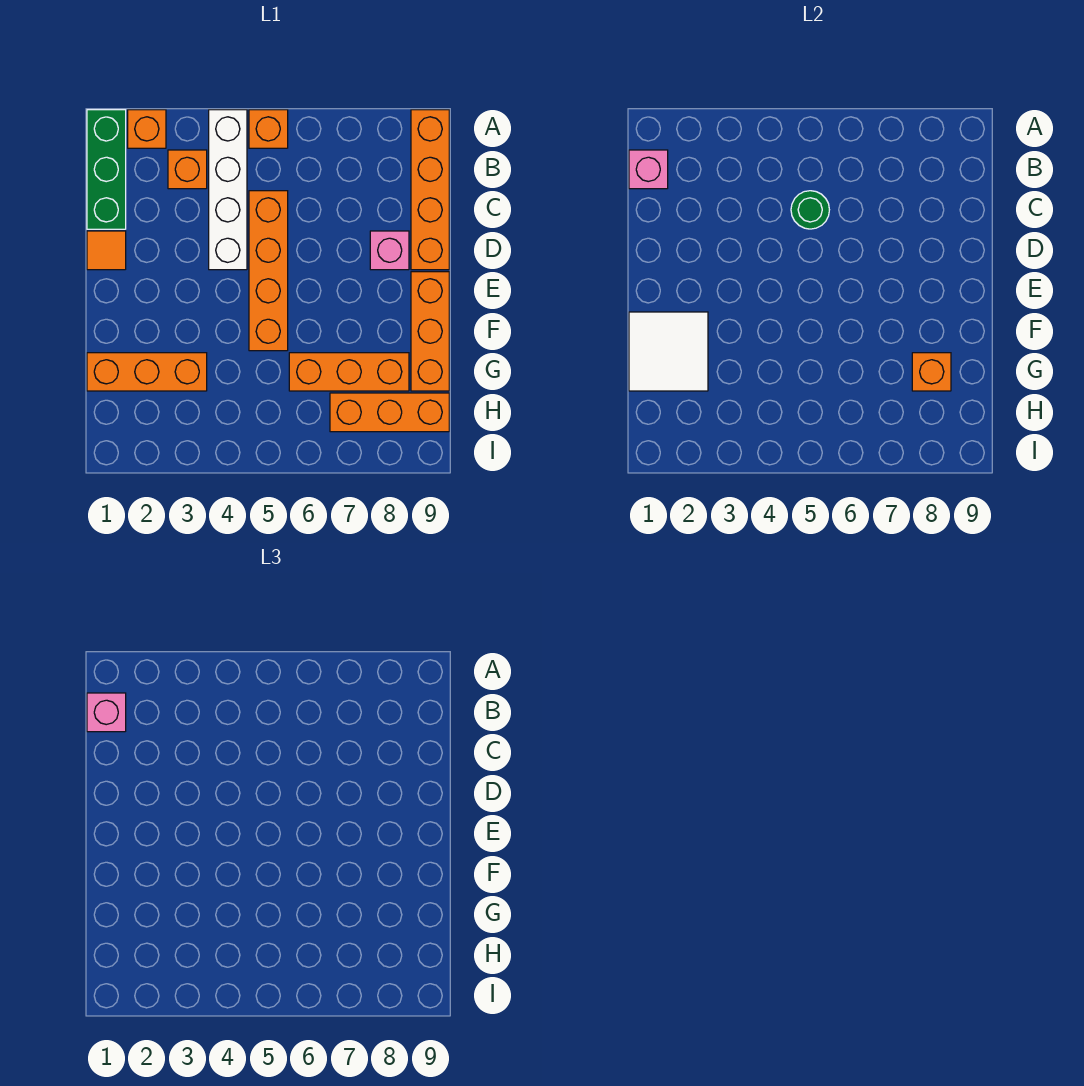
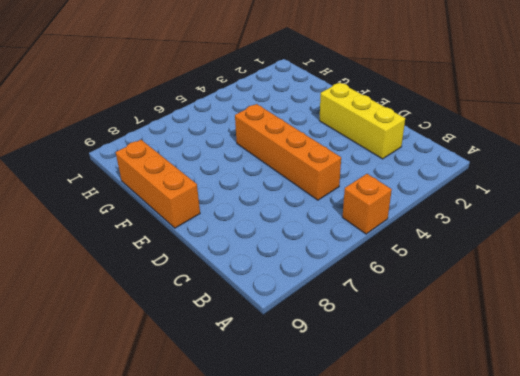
yellow brick C2:E2 level 1 -> none
none -> green brick A1:C1 level 1
none -> orange brick A2 level 1
none -> white brick A4:D4 level 1

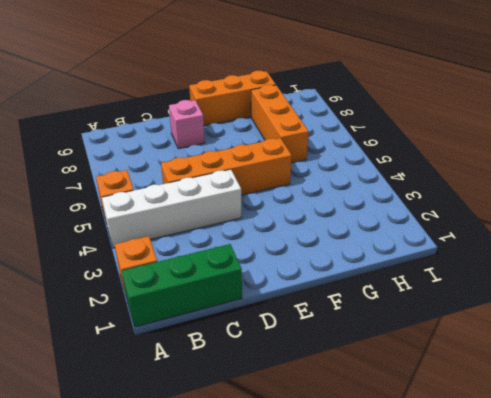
none -> orange brick A9:D9 level 1
none -> orange brick B3 level 1
none -> orange tile D1 level 1

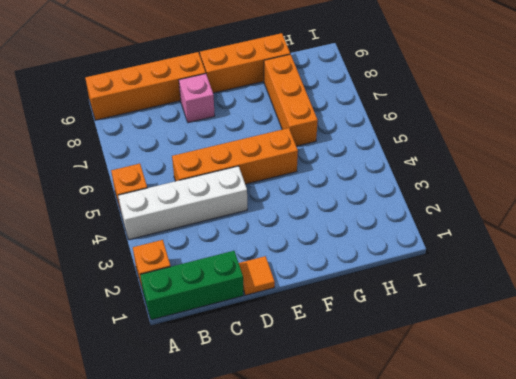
none -> orange brick B3 level 1
none -> orange brick G1:G3 level 1
none -> orange brick H7:H9 level 1

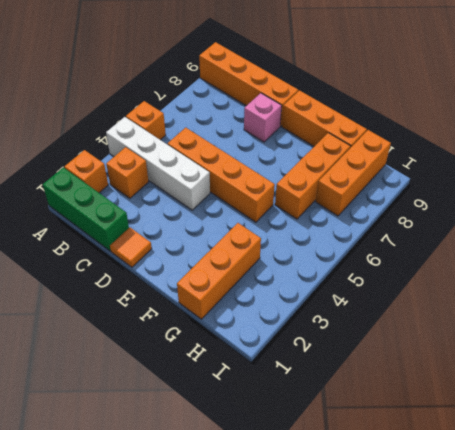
none -> pink brick B1 level 2
none -> green round brick C5 level 2
none -> white tile F1:G2 level 2

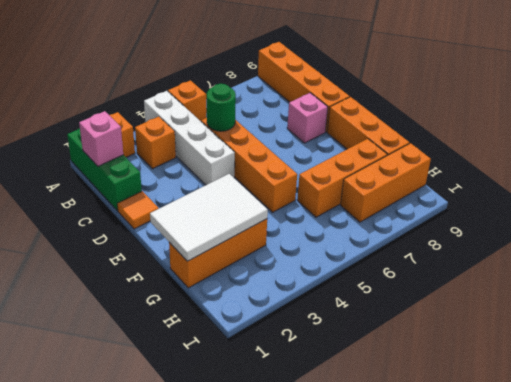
white tile F1:G3 level 2 -> white tile F1:G2 level 2
none -> orange brick G8 level 2
none -> pink brick B1 level 3

